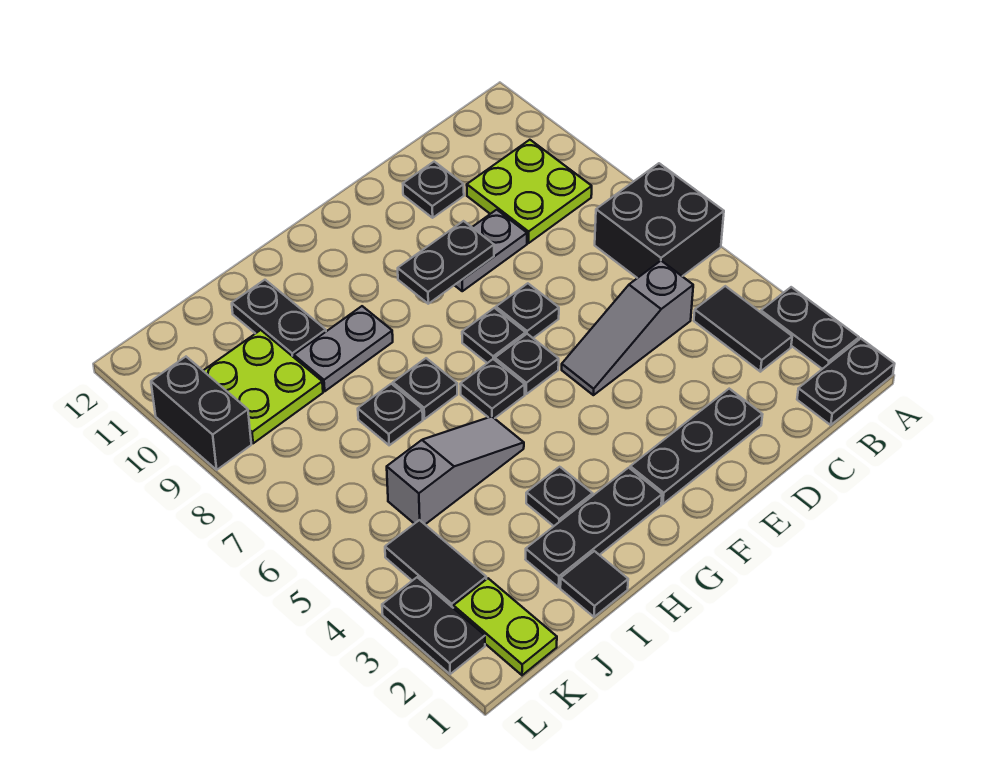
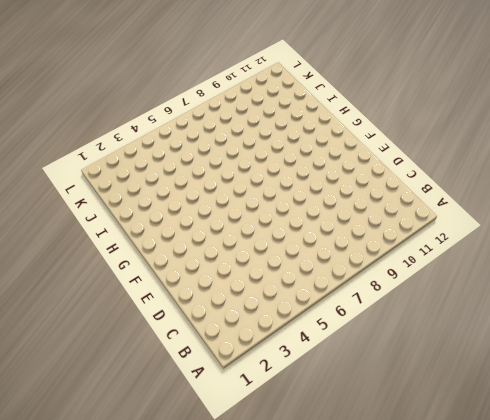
none -> black plate A1:B1 level 1
none -> black plate A2:A3 level 1
none -> black brick A6:B7 level 1

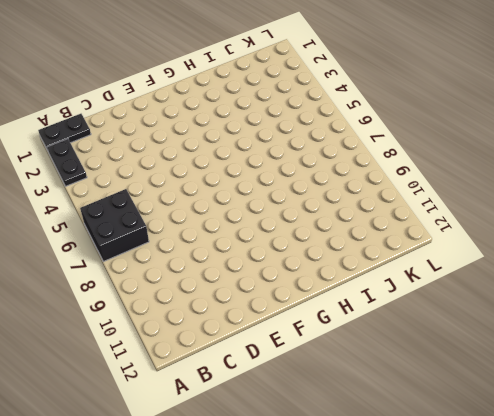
none -> black tile B3:B4 level 1
none -> lime plate B9:C10 level 1
none -> grey slope C5:E5 level 1 top C

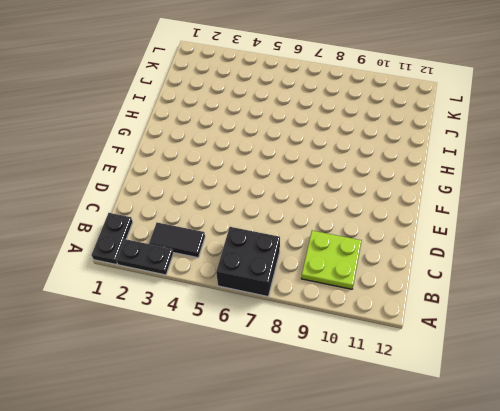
none -> grey slope C5:E5 level 1 top C
none -> black plate D2:F2 level 1
none -> grey plate D9:E9 level 1

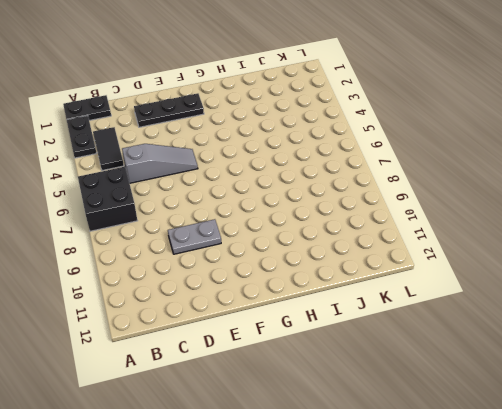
none -> lime plate B9:C10 level 1
none -> black plate D11 level 1
none -> black plate E7 level 1

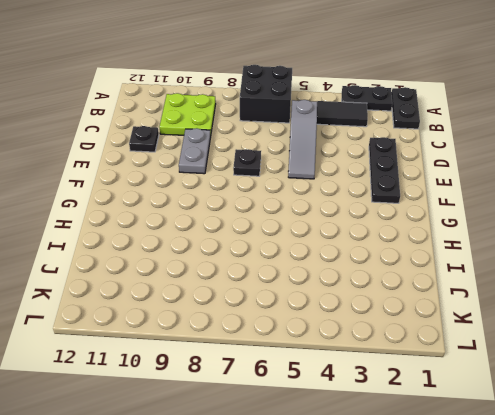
none -> black plate F6 level 1
none -> black plate F7 level 1
none -> black plate G2:I2 level 1

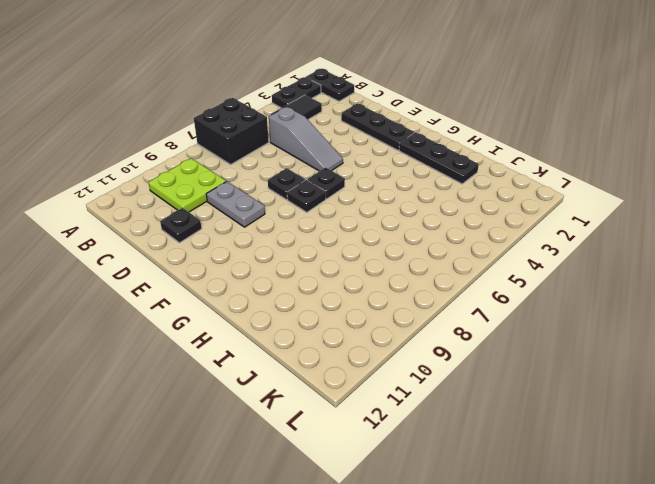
none -> black plate G6 level 1
none -> black plate H3 level 1
none -> grey slope H5:J5 level 1 top J

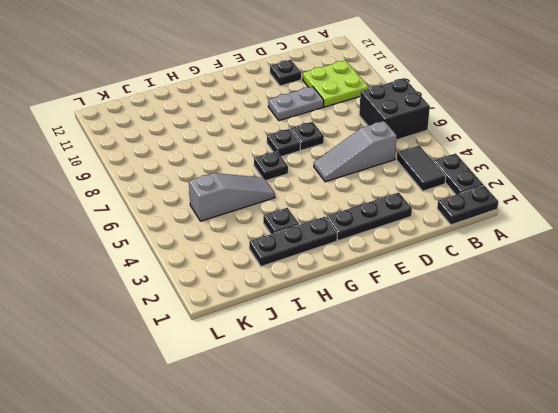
none -> black plate F6 level 1
none -> black plate H7 level 1
none -> grey plate H9:I9 level 1

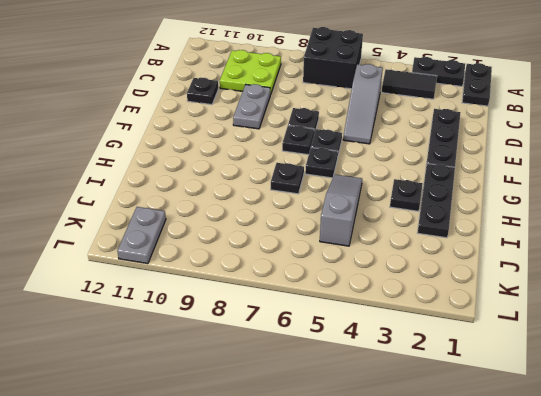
grey plate K11:L11 level 1 -> grey plate H9:I9 level 1
none -> black tile I1 level 1
none -> black plate I7 level 1
none -> black plate I10:I11 level 1

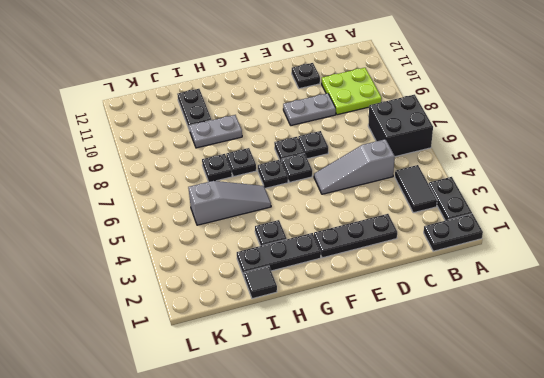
none -> lime plate J9:K10 level 1
none -> lime plate K1:K2 level 1
none -> black tile K3:K4 level 1

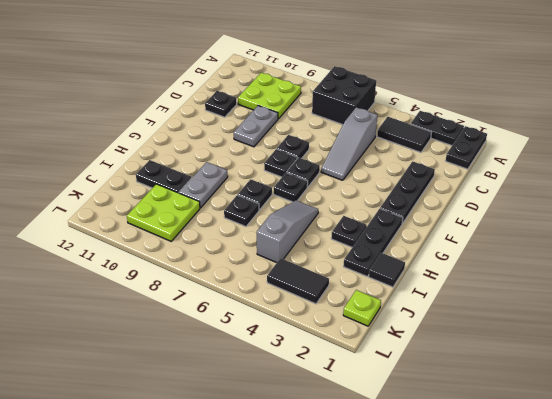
lime plate K1 level 1 -> lime plate K1:K2 level 1
none -> black plate L2:L3 level 1
none -> black brick L9:L10 level 1
none -> black plate E9:F9 level 2

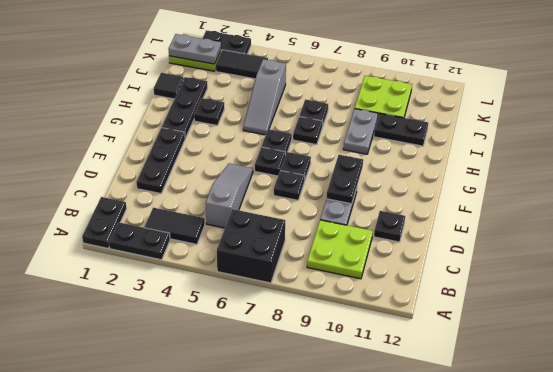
grey plate K1:K2 level 2 -> none
none -> black brick L9:L10 level 1

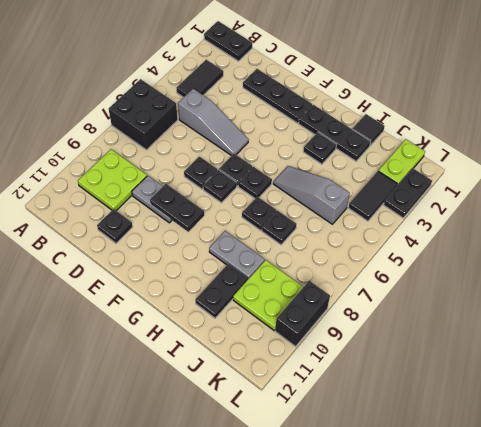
none -> black plate A2:A3 level 1

